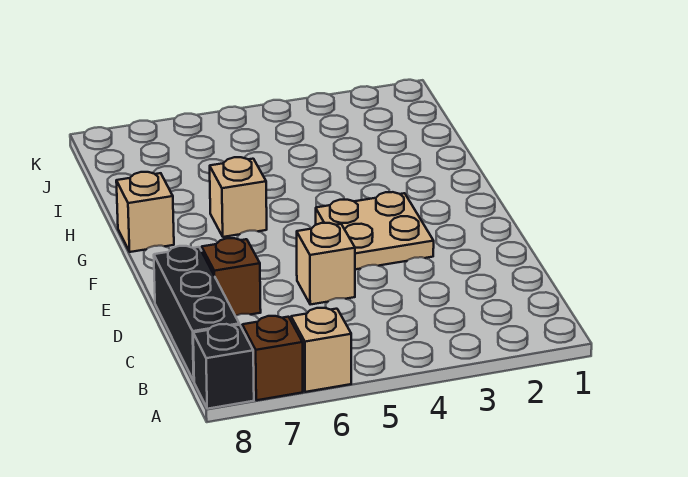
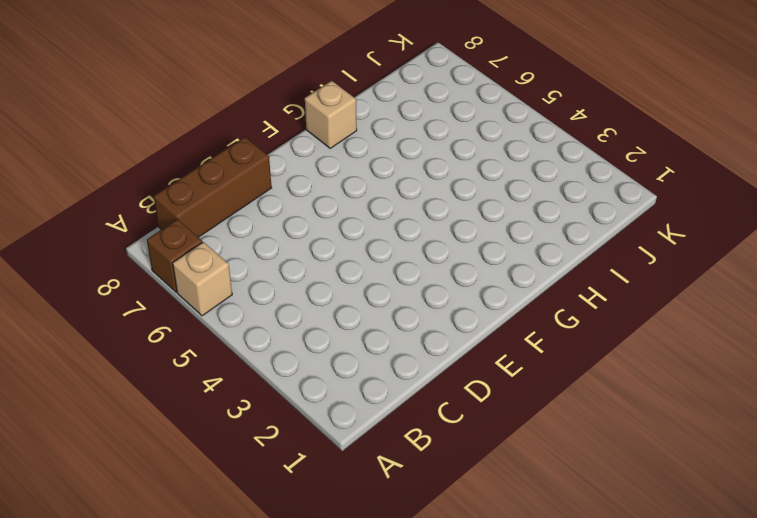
brown brick B8:D8 level 1 -> black brick B8:D8 level 1
none -> black brick A8 level 1
none -> tan brick D5 level 1

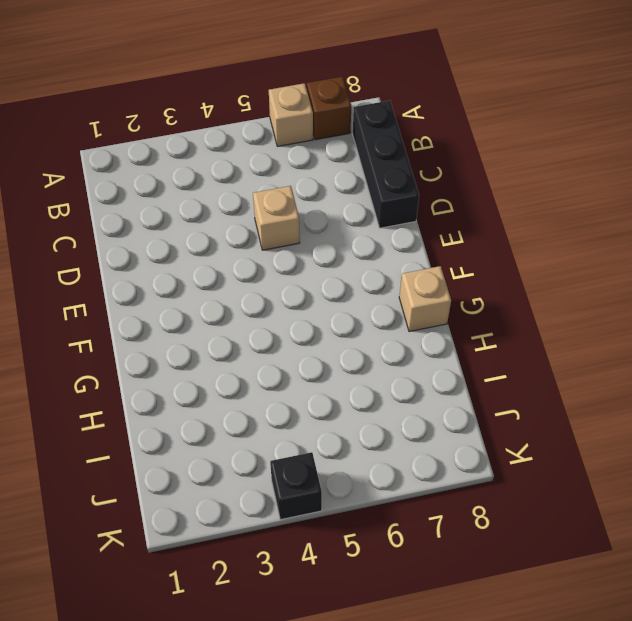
black brick K4 level 1 -> black brick A8 level 1
none -> brown brick D7 level 1
none -> tan plate E3:F4 level 1

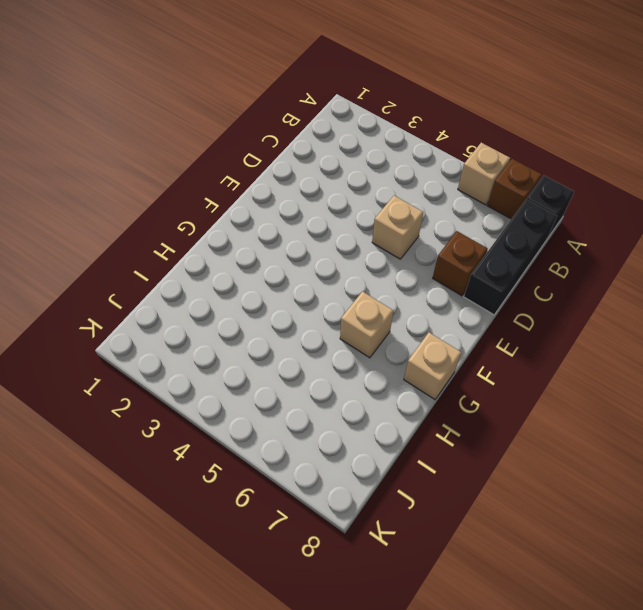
none -> tan plate E3:F4 level 1

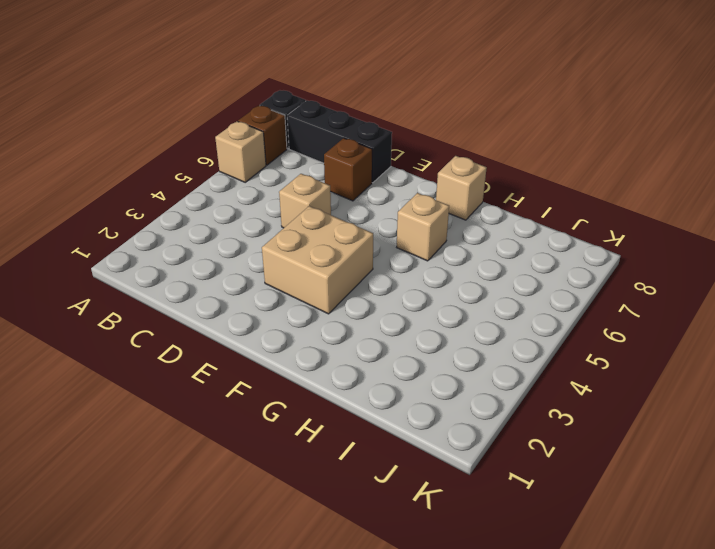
tan brick E3:F4 level 1 -> tan plate E3:F4 level 1

